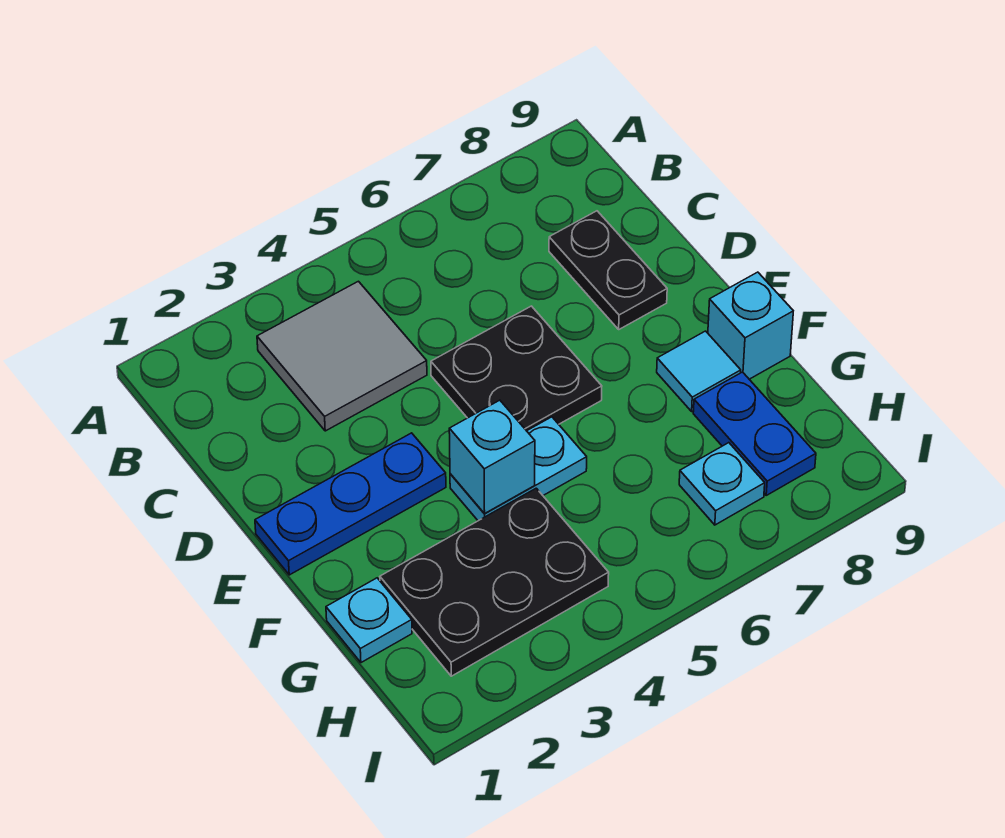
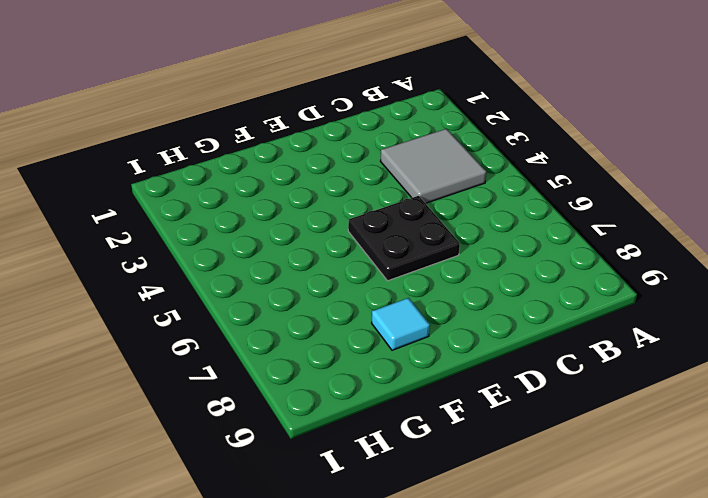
none -> black plate C8:D8 level 1
none -> blue plate E1:E3 level 1
none -> cyan plate F4:F5 level 1

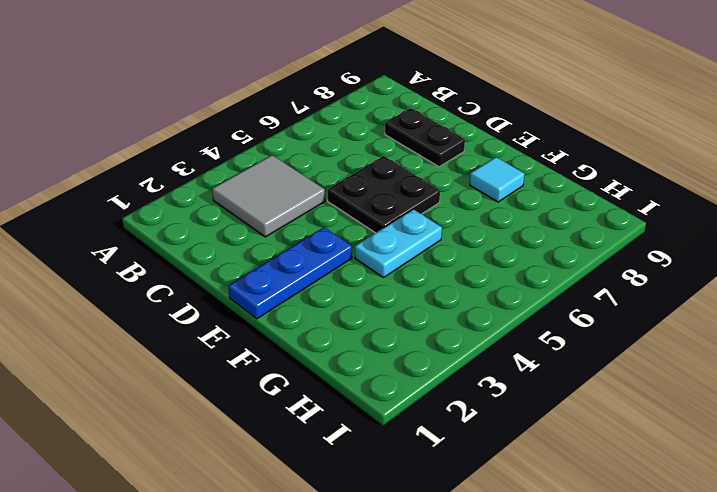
none -> cyan brick F9 level 1
none -> cyan plate G1 level 1
none -> black plate G2:H4 level 1

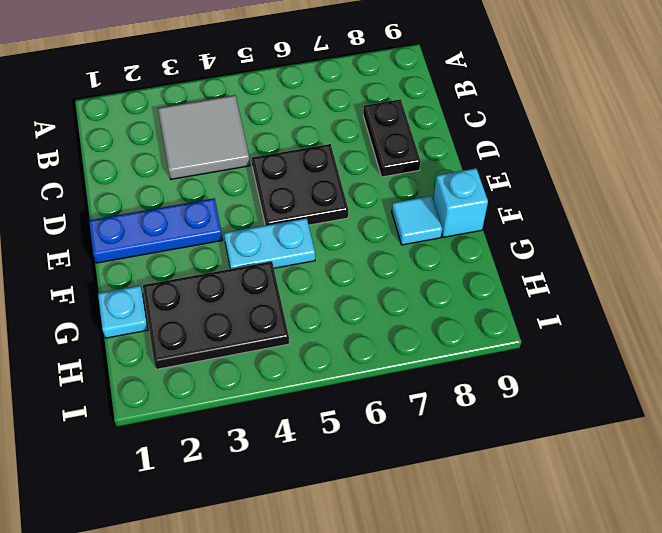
none -> blue plate G8:H8 level 1
none -> cyan plate H7 level 1
none -> cyan brick F4 level 2

